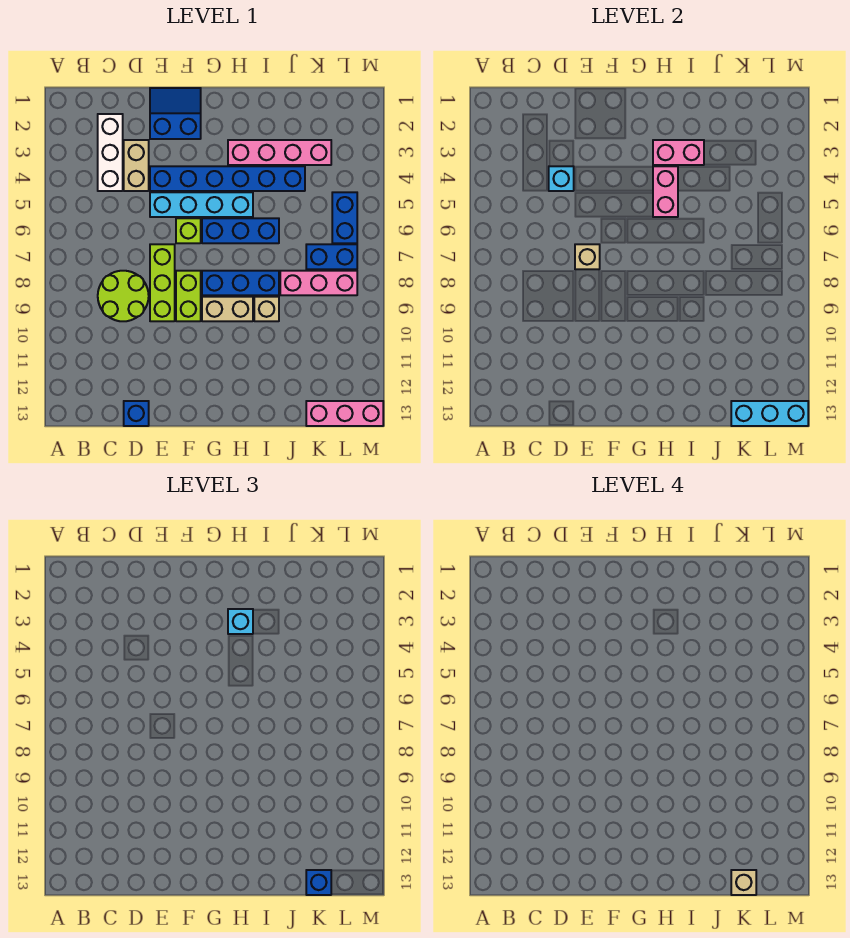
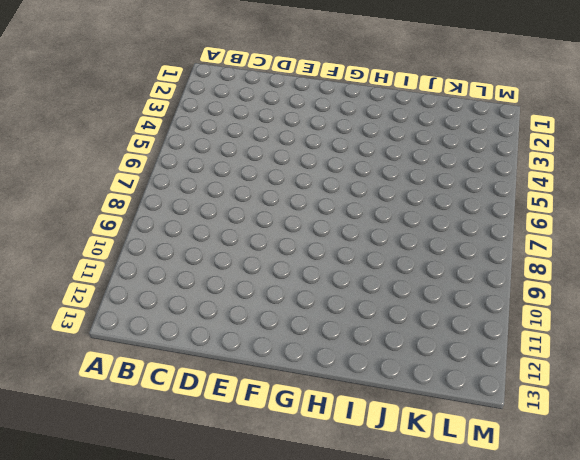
none -> white brick C2:C4 level 1
none -> lime round brick C8:D9 level 1
none -> tan brick D3:D4 level 1

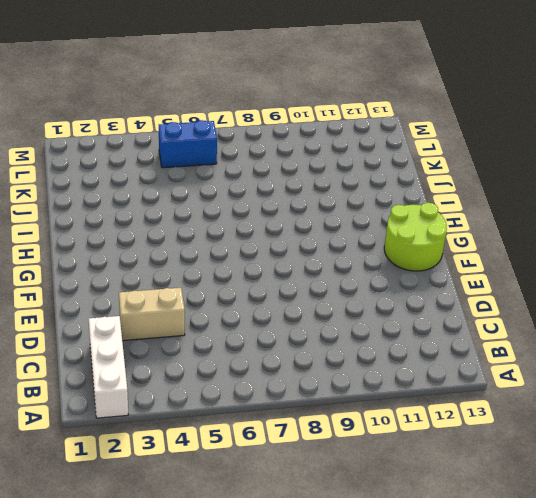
white brick A2:C2 level 1 -> white brick C2:C4 level 1
lime round brick F12:G13 level 1 -> lime round brick C8:D9 level 1
none -> blue brick D13 level 1
none -> blue slope E1:F2 level 1 top 2
none -> blue brick E4:J4 level 1

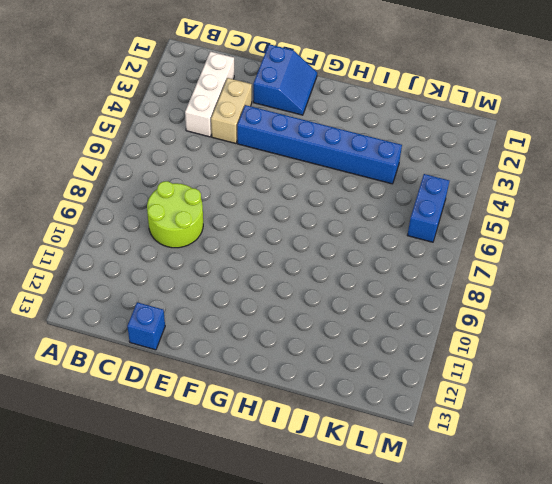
blue slope E1:F2 level 1 top E -> blue slope E1:F2 level 1 top 2
none -> cyan brick E5:H5 level 1
none -> lime brick E7:E9 level 1
none -> lime brick F6 level 1

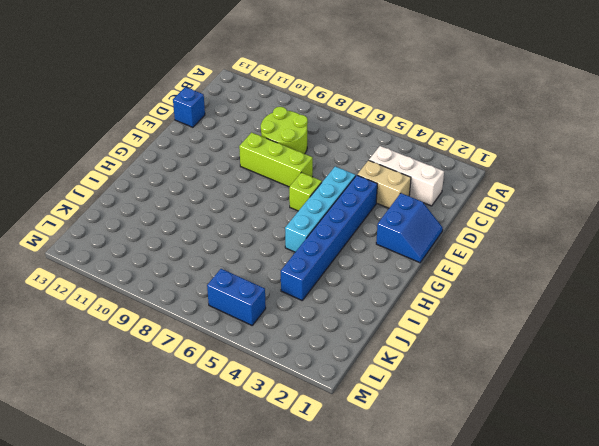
none -> lime brick F8:F9 level 1
none -> blue brick G6:I6 level 1
none -> blue brick G8:I8 level 1

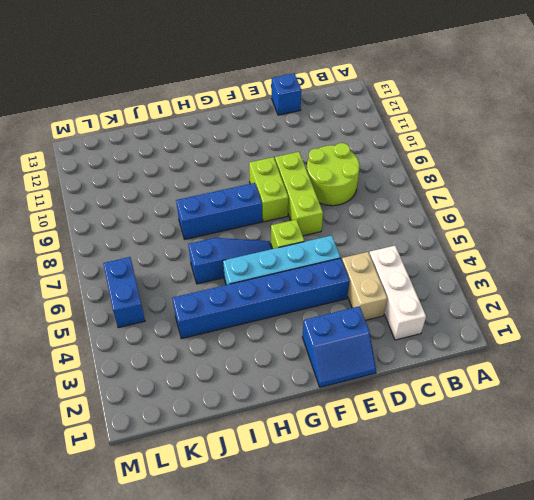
blue slope G6:I6 level 1 top I -> blue brick G6:I6 level 1
none -> tan brick G9:H9 level 1
none -> pink brick H3:K3 level 1
none -> tan brick I9 level 1

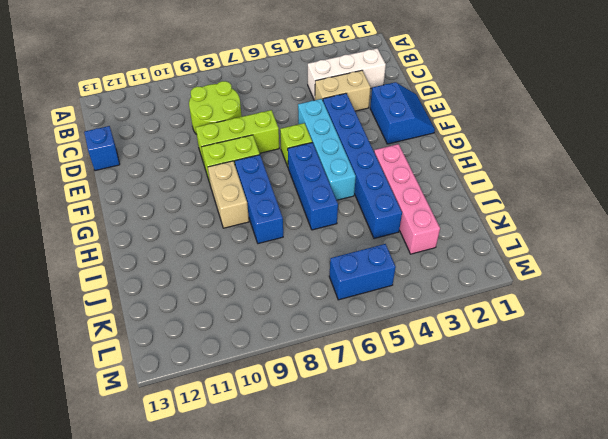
none -> tan brick I9 level 1
none -> pink brick J8:L8 level 1
none -> blue brick K7:L7 level 1

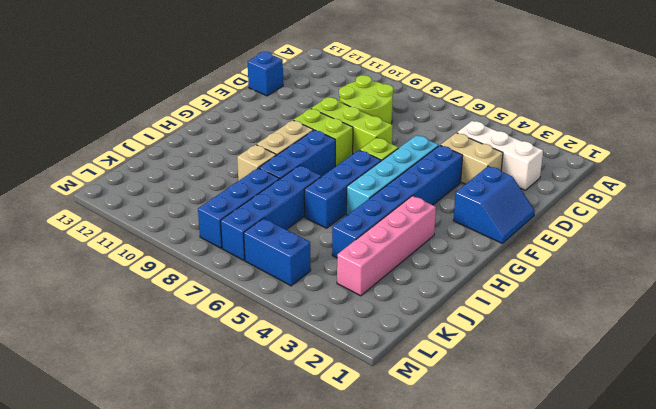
blue brick I7:L7 level 1 -> blue brick K7:L7 level 1
blue brick J8:L8 level 1 -> pink brick J8:L8 level 1
none -> pink brick K13:M13 level 1
none -> cyan brick D4 level 2
none -> tan brick E7 level 2

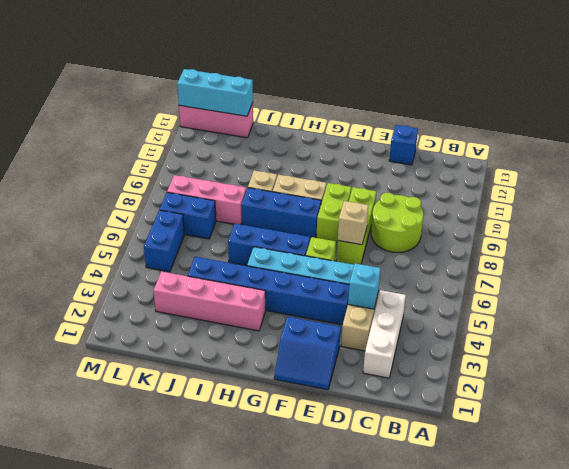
none -> pink brick H3:I3 level 2
none -> pink brick H4:H5 level 2
none -> cyan brick H3 level 3

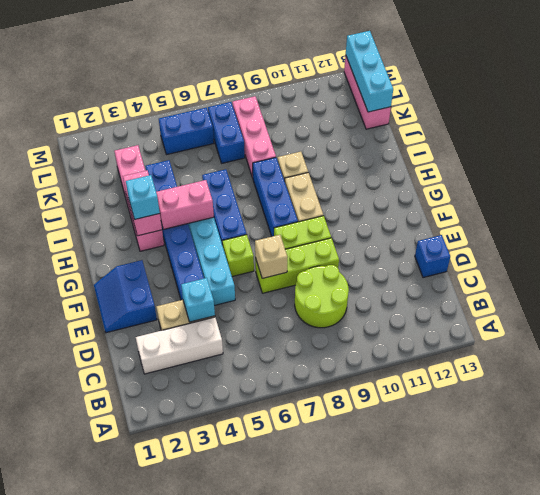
none -> blue brick K13 level 3
none -> tan brick K13 level 4

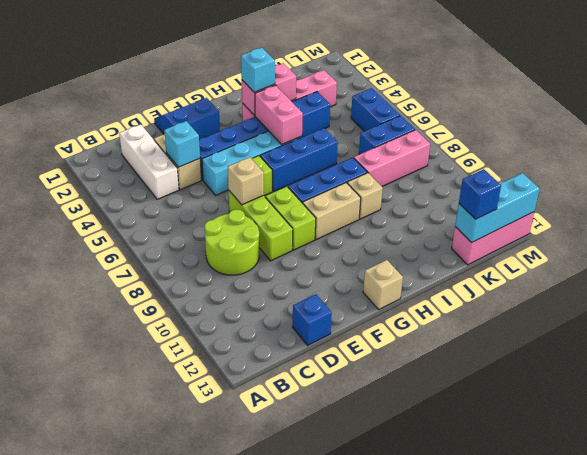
tan brick G13 level 1 -> tan brick K13 level 4

